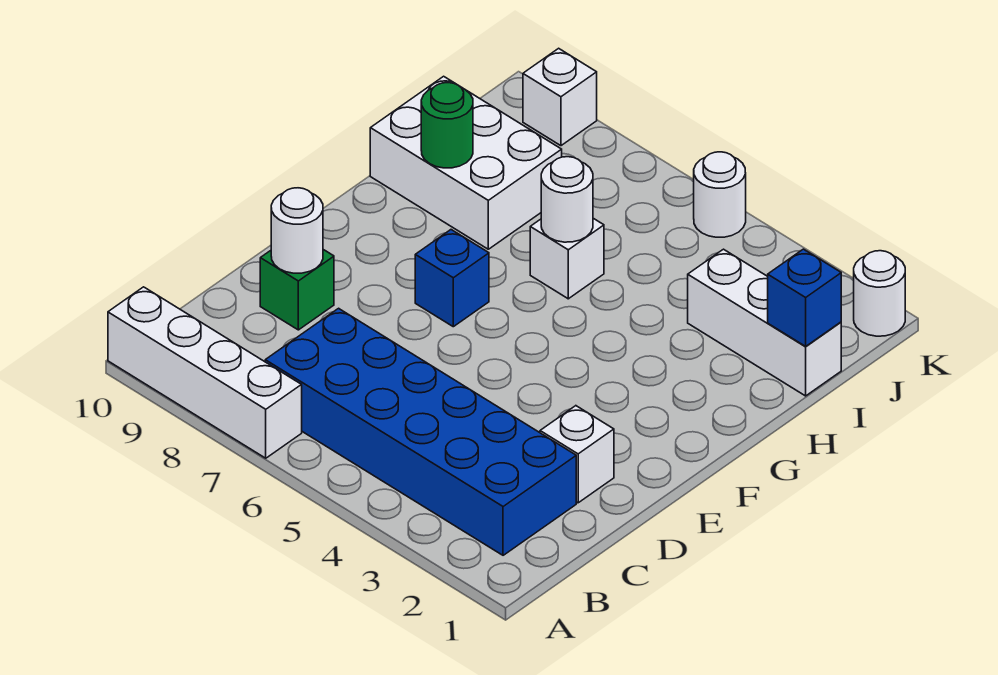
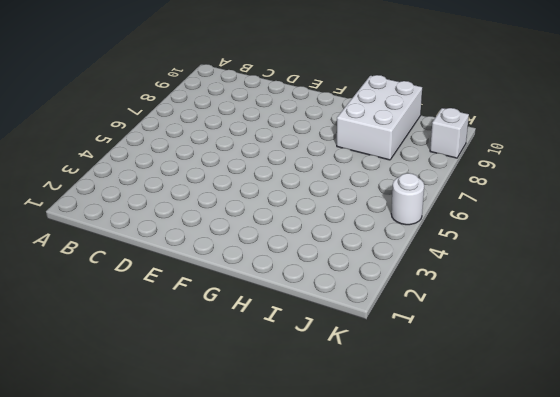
none -> white brick A7:A10 level 1
none -> blue brick B2:C7 level 1
none -> white brick D2 level 1

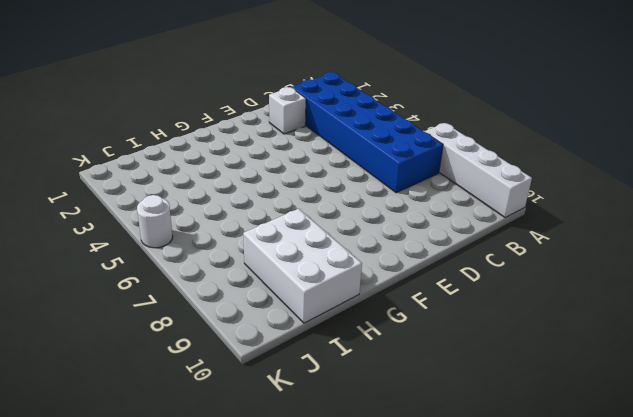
none -> green brick D9 level 1
none -> blue brick F7 level 1
none -> white brick H6 level 1

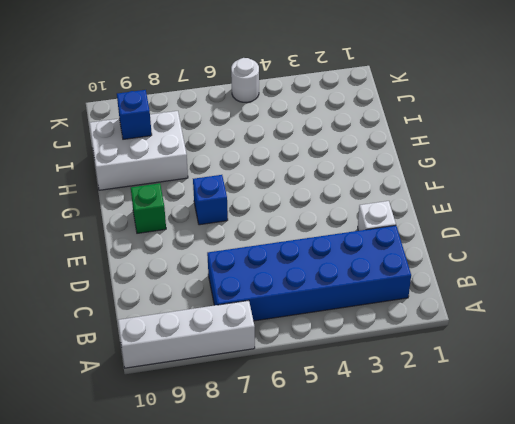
green brick F9 level 1 -> green brick D9 level 1
blue brick I9 level 2 -> blue brick I1 level 2
none -> white brick H6 level 1
none -> white brick I1:I3 level 1
none -> white round brick K1 level 1

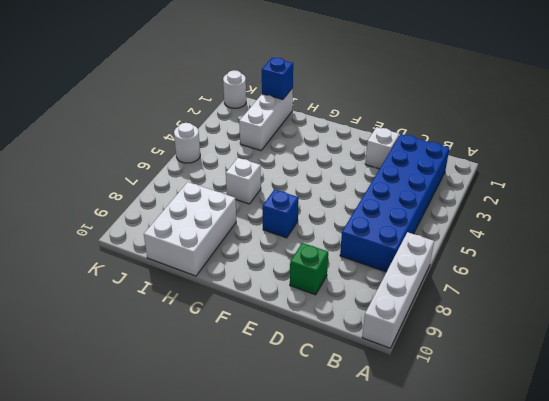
none -> white brick K9 level 1
none -> white round brick D9 level 2
none -> white round brick H6 level 2

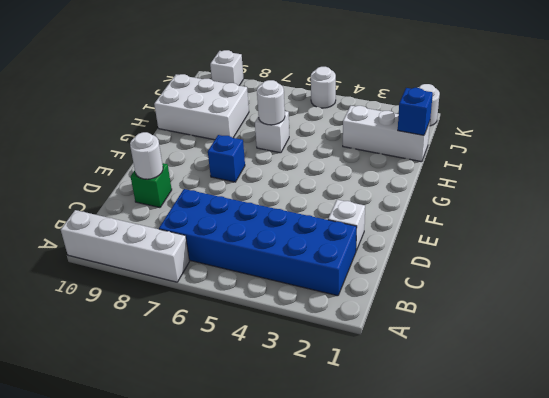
none -> green round brick H9 level 2

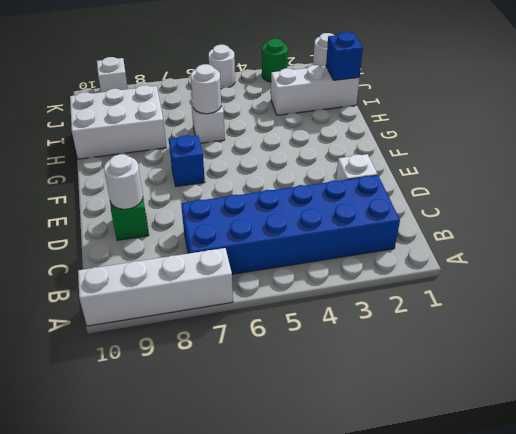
green round brick K3 level 1 -> green round brick H9 level 2

